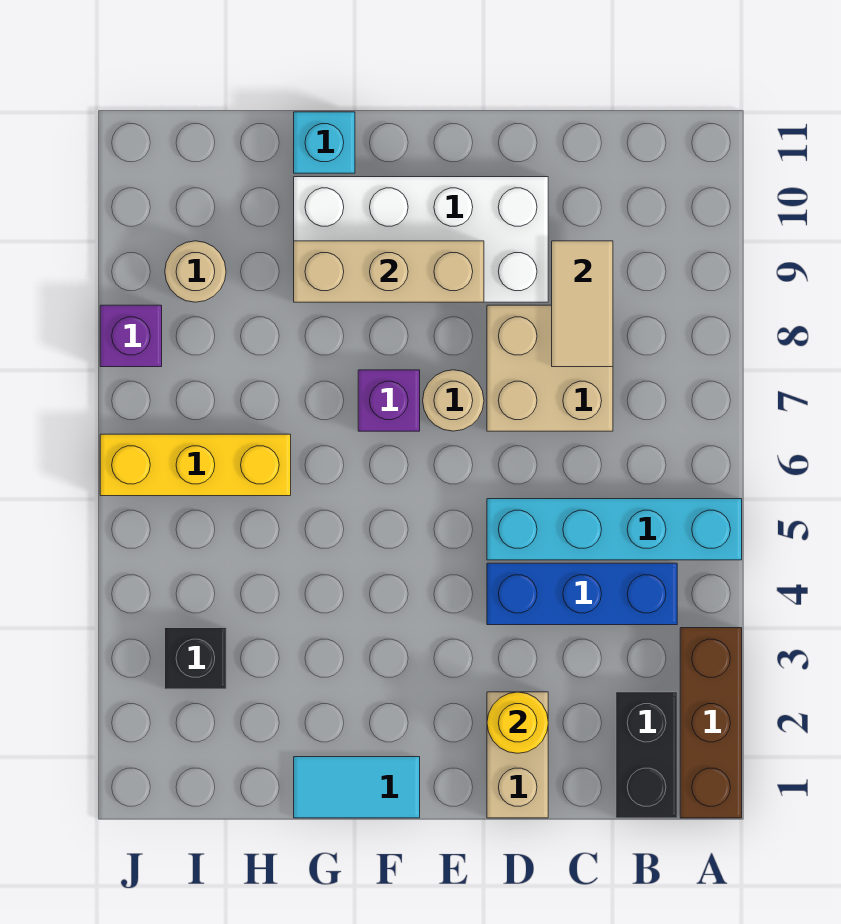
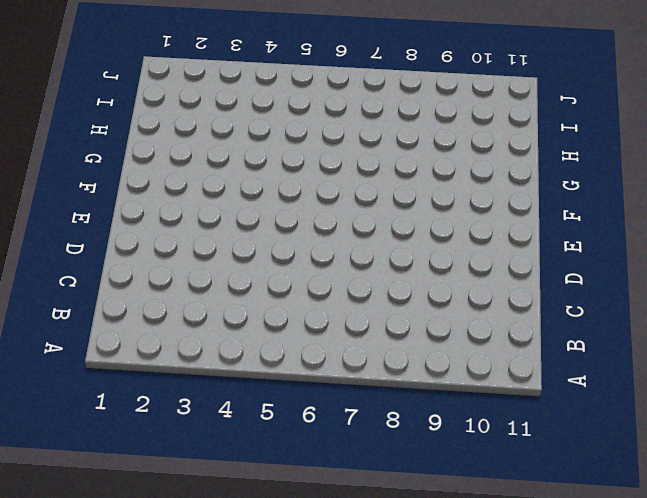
none -> brown brick A1:A3 level 1
none -> cyan brick A5:D5 level 1
none -> black brick B1:B2 level 1

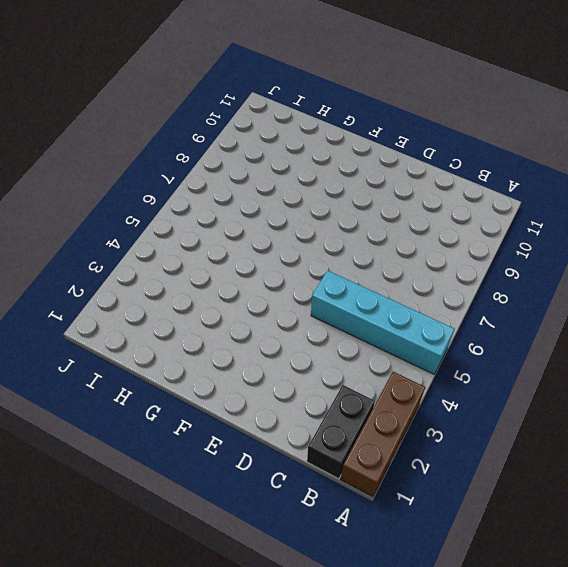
none -> blue brick B4:D4 level 1
none -> tan brick C7:D8 level 1
none -> tan brick D1:D2 level 1

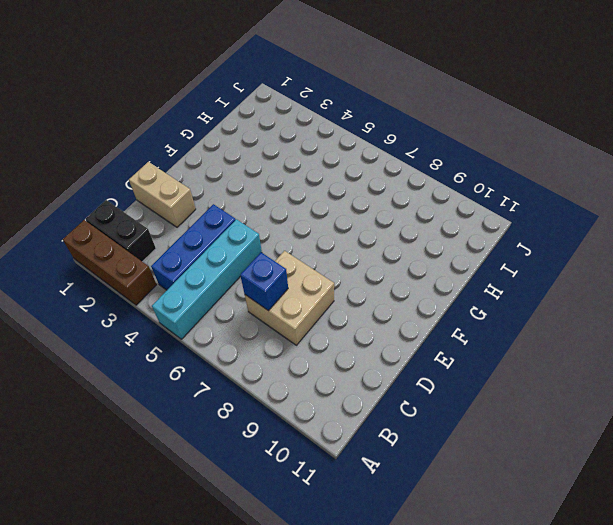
blue brick C7 level 2 -> none
none -> white brick D9:G10 level 1
none -> tan round brick E7 level 1
none -> cyan tile F1:G1 level 1

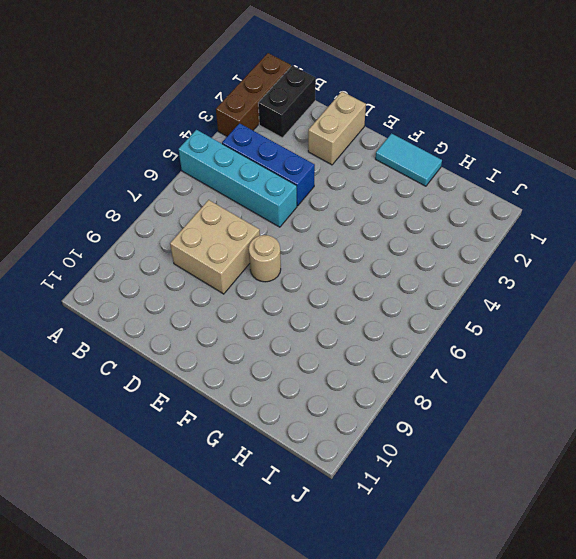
none -> white brick D9:G10 level 1
none -> purple brick F7 level 1
none -> cyan brick G11 level 1

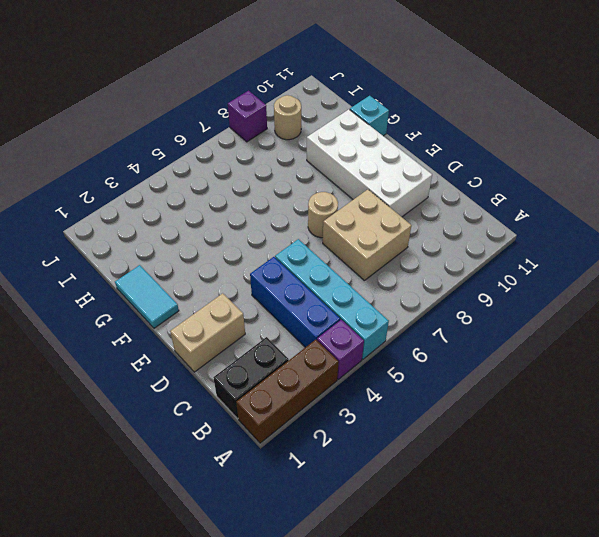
purple brick A4 level 1 -> purple brick F7 level 1
none -> yellow brick H6:J6 level 1
none -> black brick I3 level 1
none -> tan tile C8:C9 level 2

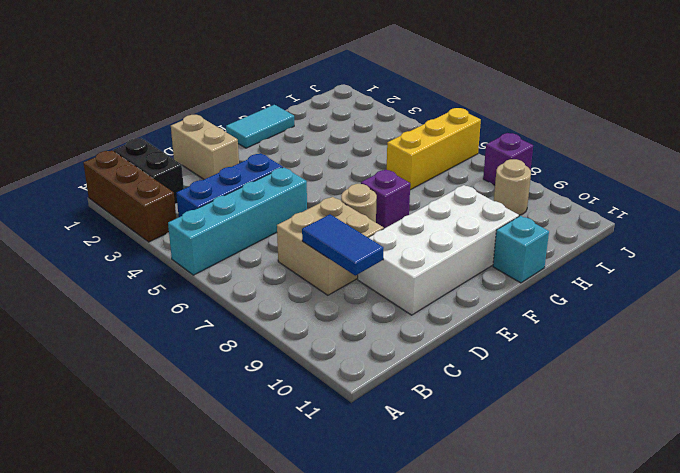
blue tile C8:C9 level 2 -> tan tile C8:C9 level 2
none -> black brick I3 level 1
none -> yellow round brick D2 level 2
none -> tan brick E9:G9 level 2

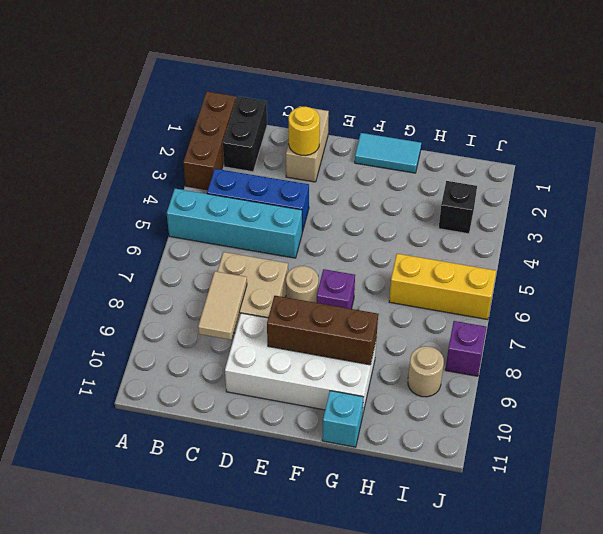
brown brick E9:G9 level 2 -> tan brick E9:G9 level 2

